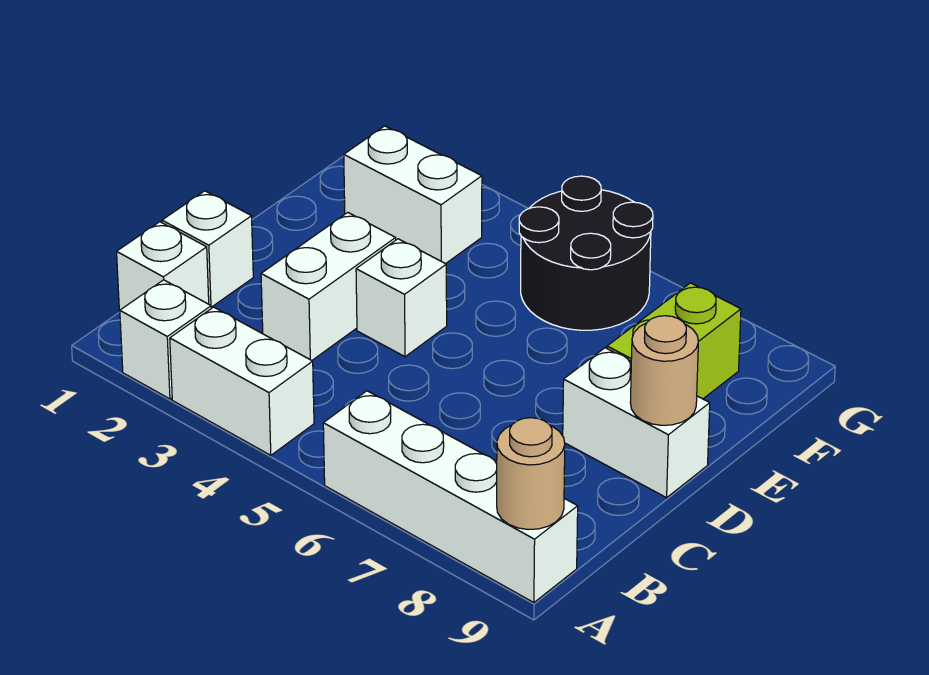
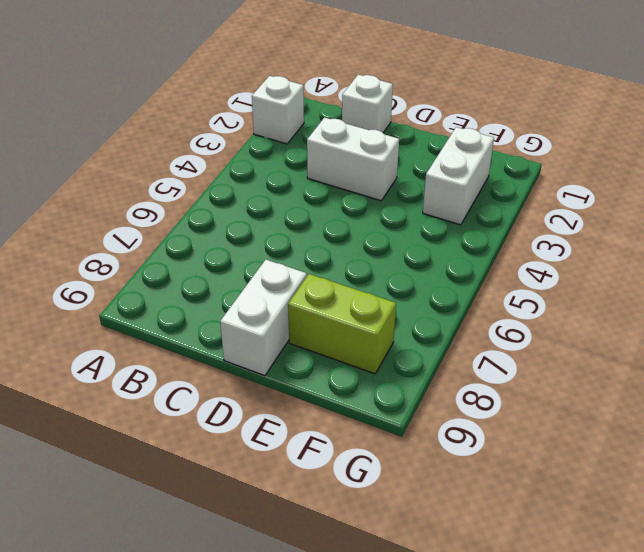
none -> white brick A3:A4 level 1
none -> white brick A6:A9 level 1
none -> white brick B1 level 1

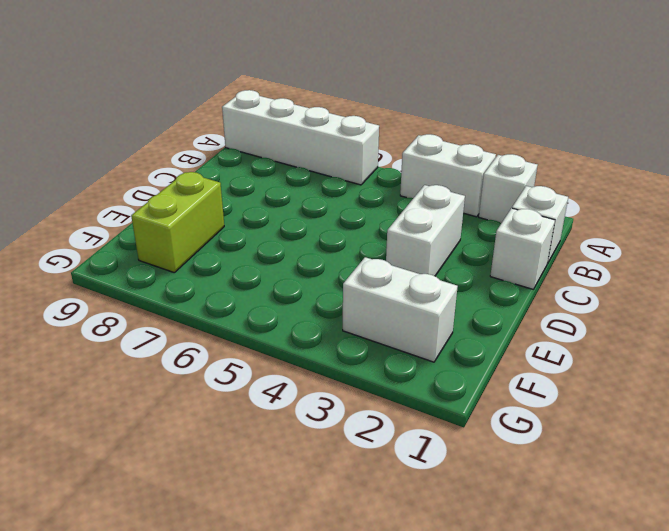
none -> white brick D4 level 1
none -> white brick D8:D9 level 1
none -> black round brick F5:G6 level 1

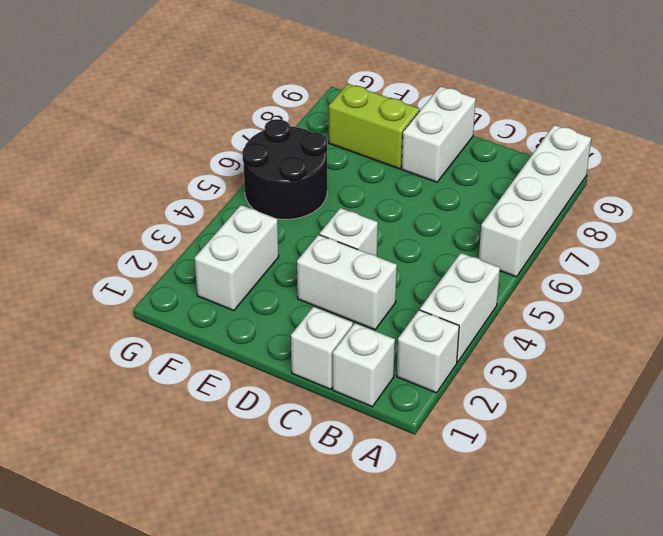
none -> tan round brick A9 level 2
none -> tan round brick D9 level 2

